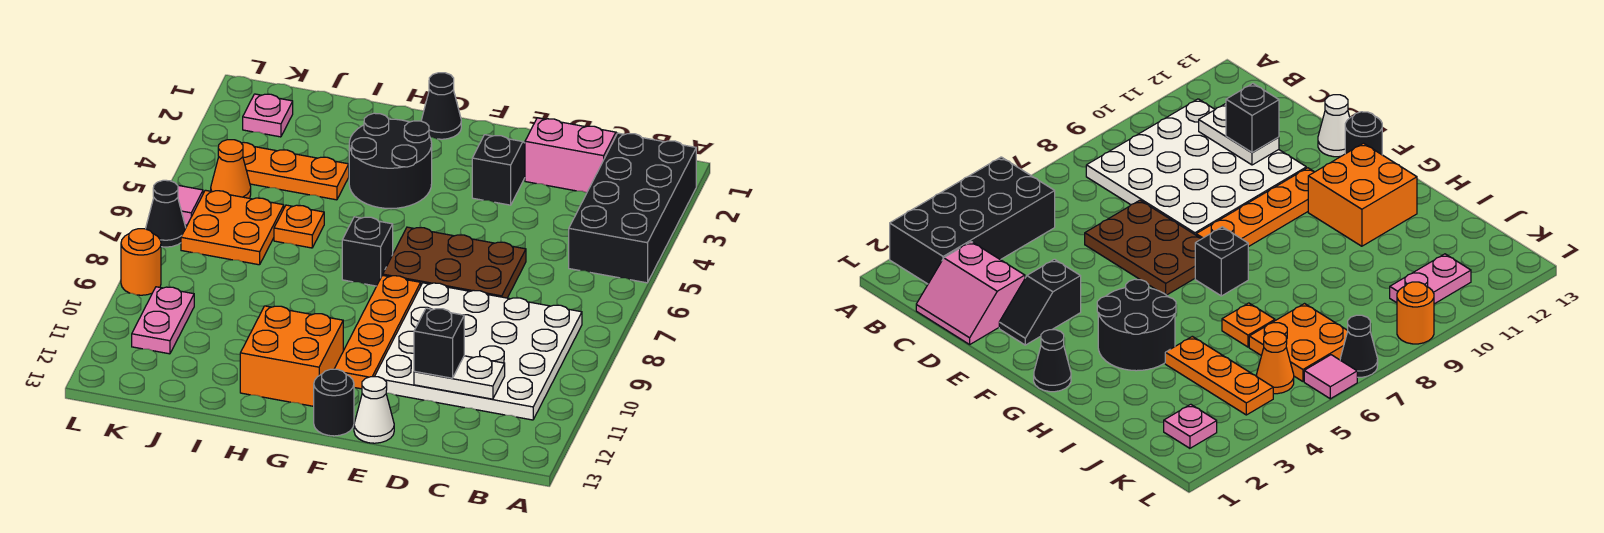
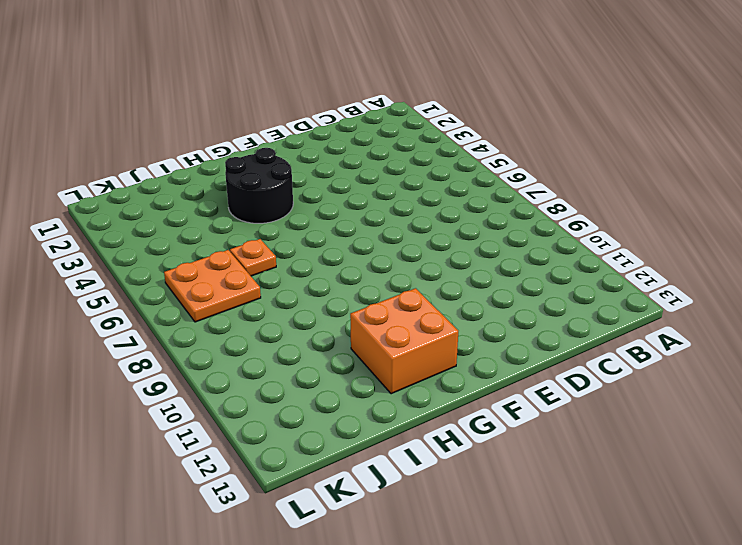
none -> black brick A2:B5 level 1
none -> white plate B8:E11 level 1
none -> pink slope C1:D2 level 1 top 2

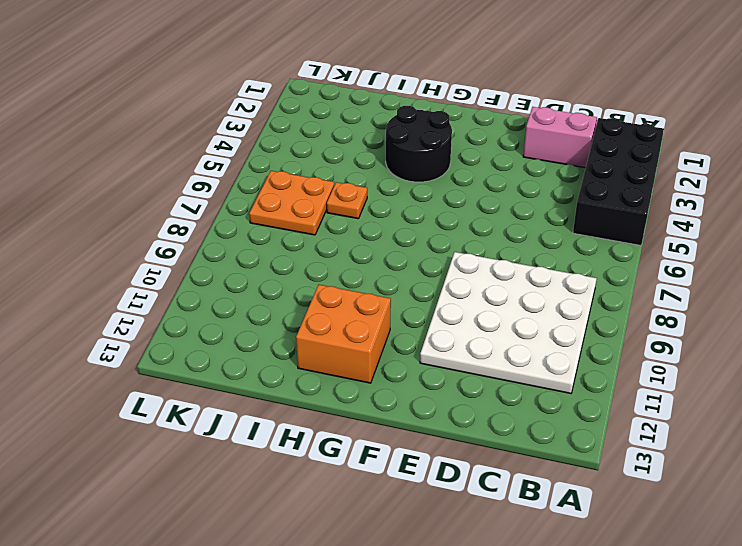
none -> brown plate D6:F7 level 1
none -> black slope E2:E3 level 1 top 3
none -> white cone E13 level 1

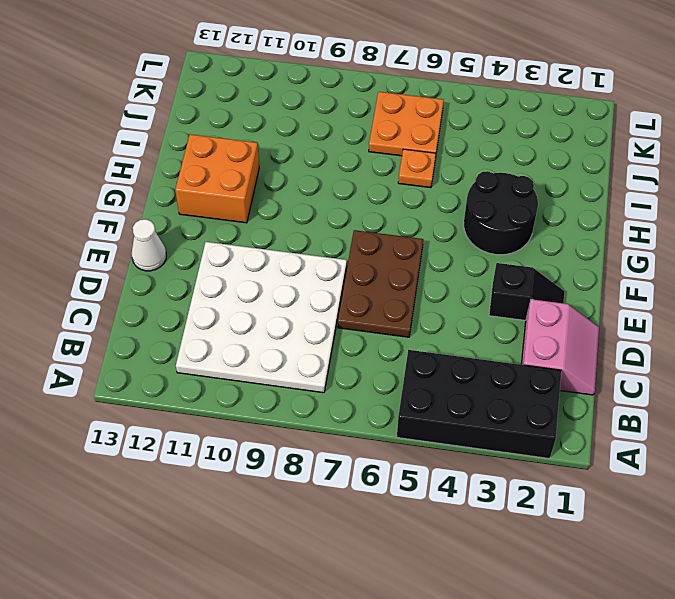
none -> orange plate F8:F11 level 1
none -> black round brick F13 level 1
none -> black cone G1 level 1

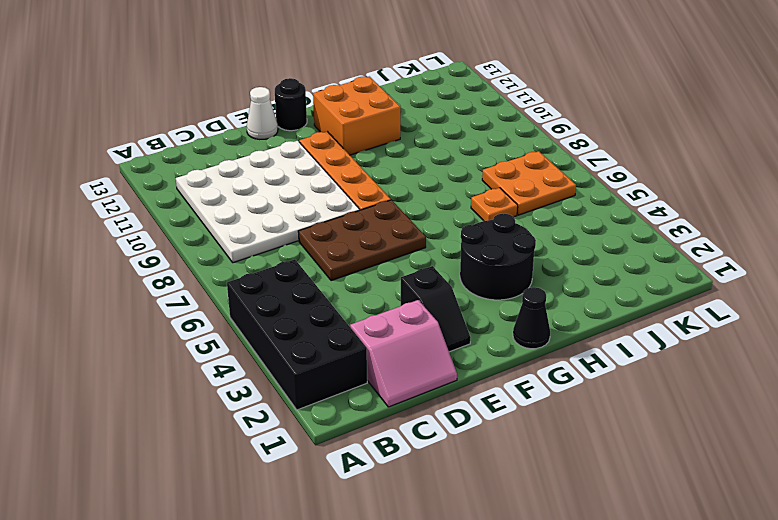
none -> black brick G7 level 1
none -> orange plate I4:K4 level 1
none -> pink plate K2 level 1

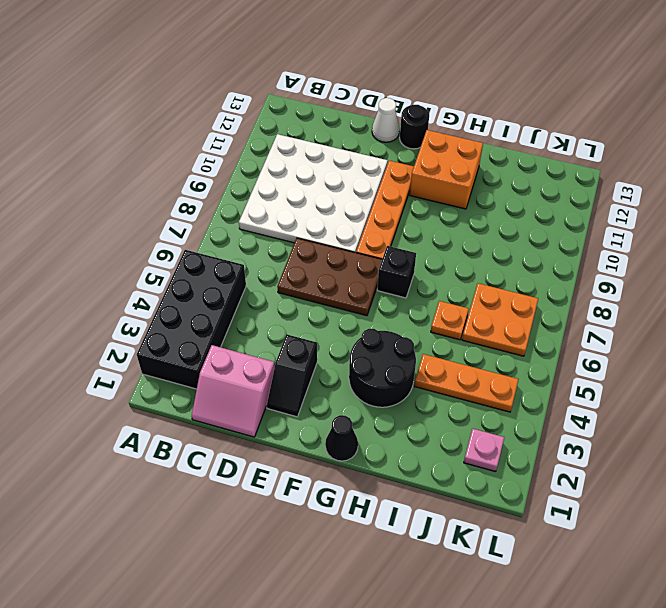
none -> orange cone K5 level 1
none -> pink plate K10:K11 level 1
none -> pink tile L6 level 1

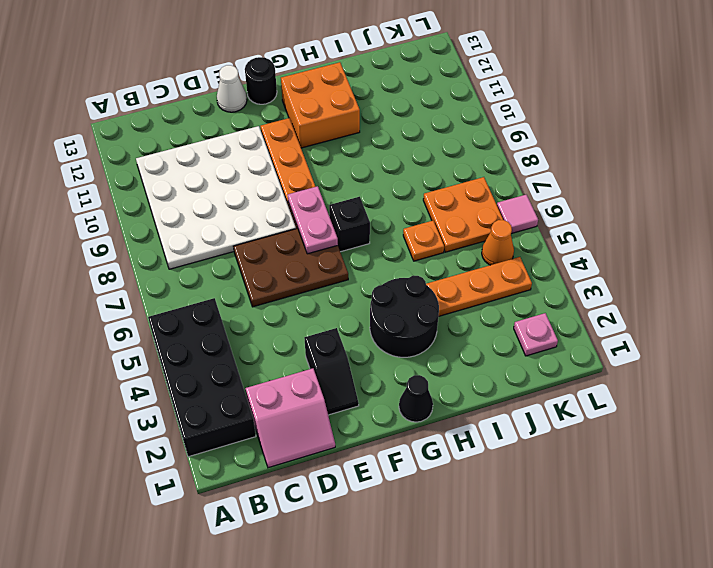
pink plate F7:F8 level 2 -> pink plate K10:K11 level 1
none -> black cone L7 level 1
none -> orange round brick L9 level 1
none -> white plate C11:D11 level 2

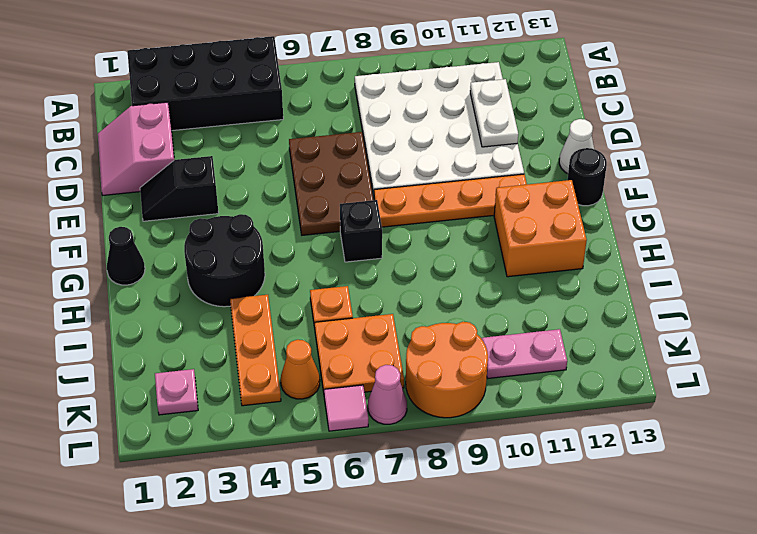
orange round brick K8:L9 level 1 -> orange round brick L9 level 1
pink cone L7 level 1 -> black cone L7 level 1
none -> black brick D11 level 3

